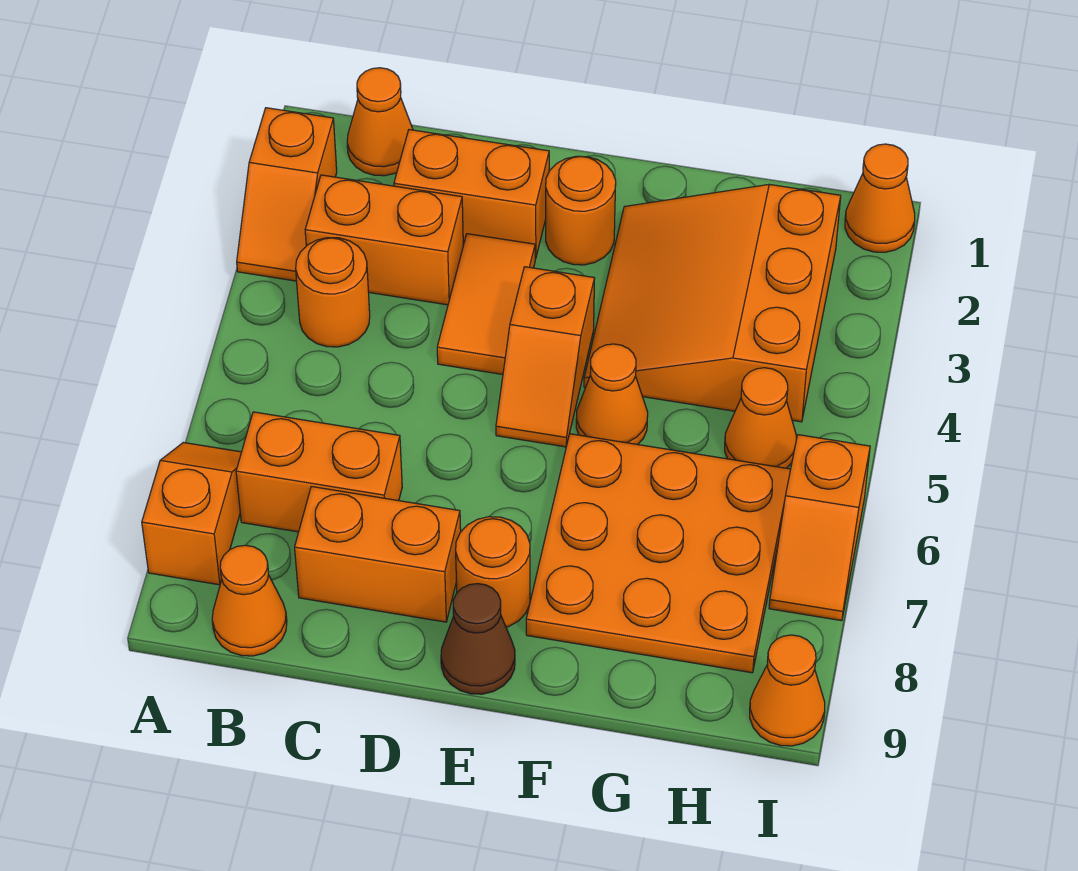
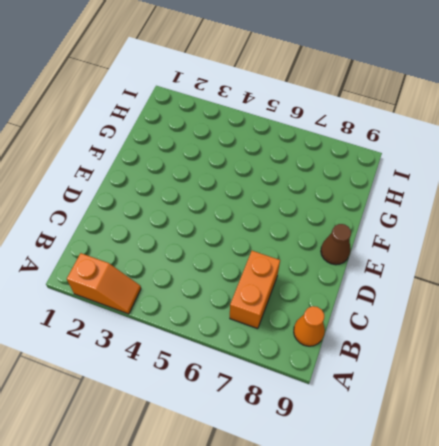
none -> orange slope A7:A8 level 1 top 8
none -> orange cone B1 level 1
none -> orange brick B3:C3 level 1

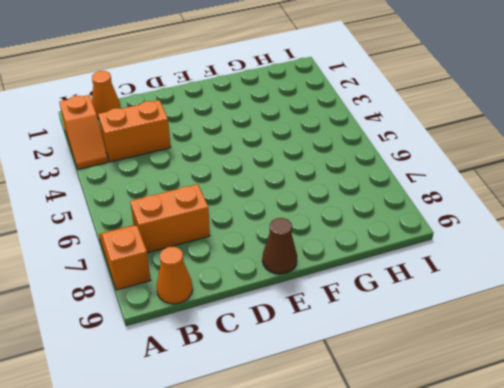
none -> orange round brick B4 level 1
none -> orange brick C2:D2 level 1
none -> orange brick C8:D8 level 1

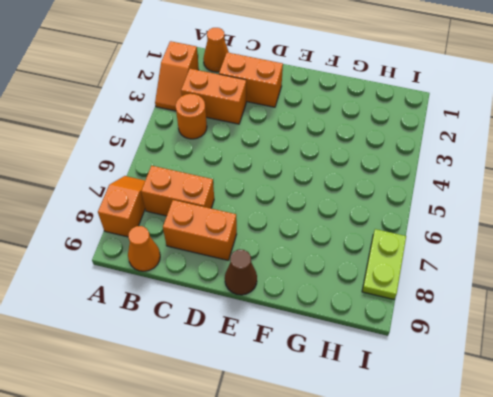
lime plate I7:I8 level 1 -> orange slope I6:I7 level 1 top 6
none -> orange tile D3:D4 level 1
none -> orange round brick E2 level 1
none -> orange slope E4:E5 level 1 top 4

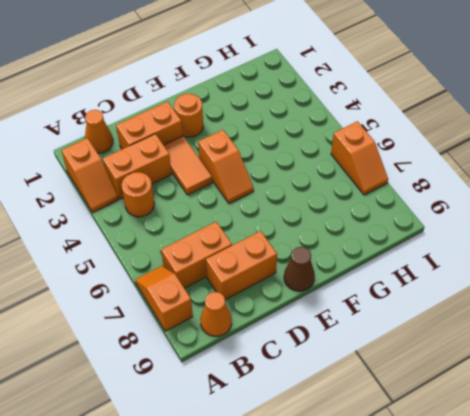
none -> orange round brick E8 level 1
none -> orange slope F2:H4 level 1 top H
none -> orange cone F5 level 1

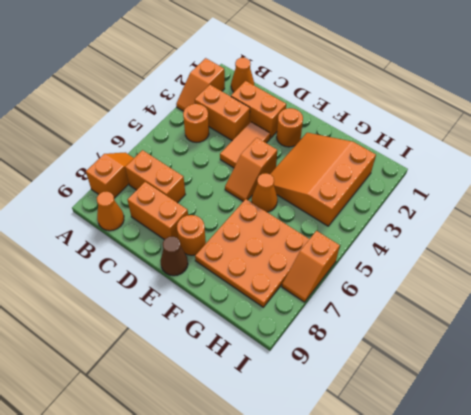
none -> orange cone H5 level 1
none -> orange cone I1 level 1
none -> orange cone I9 level 1

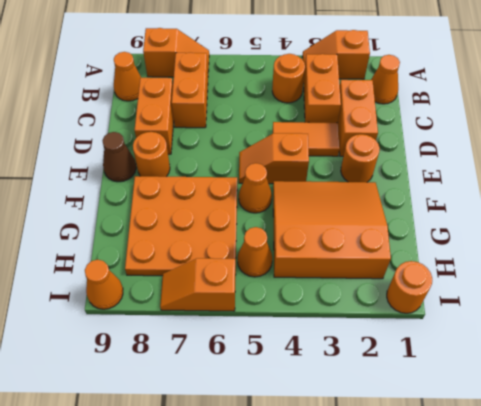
orange round brick I1 level 1 -> orange cone I1 level 1

